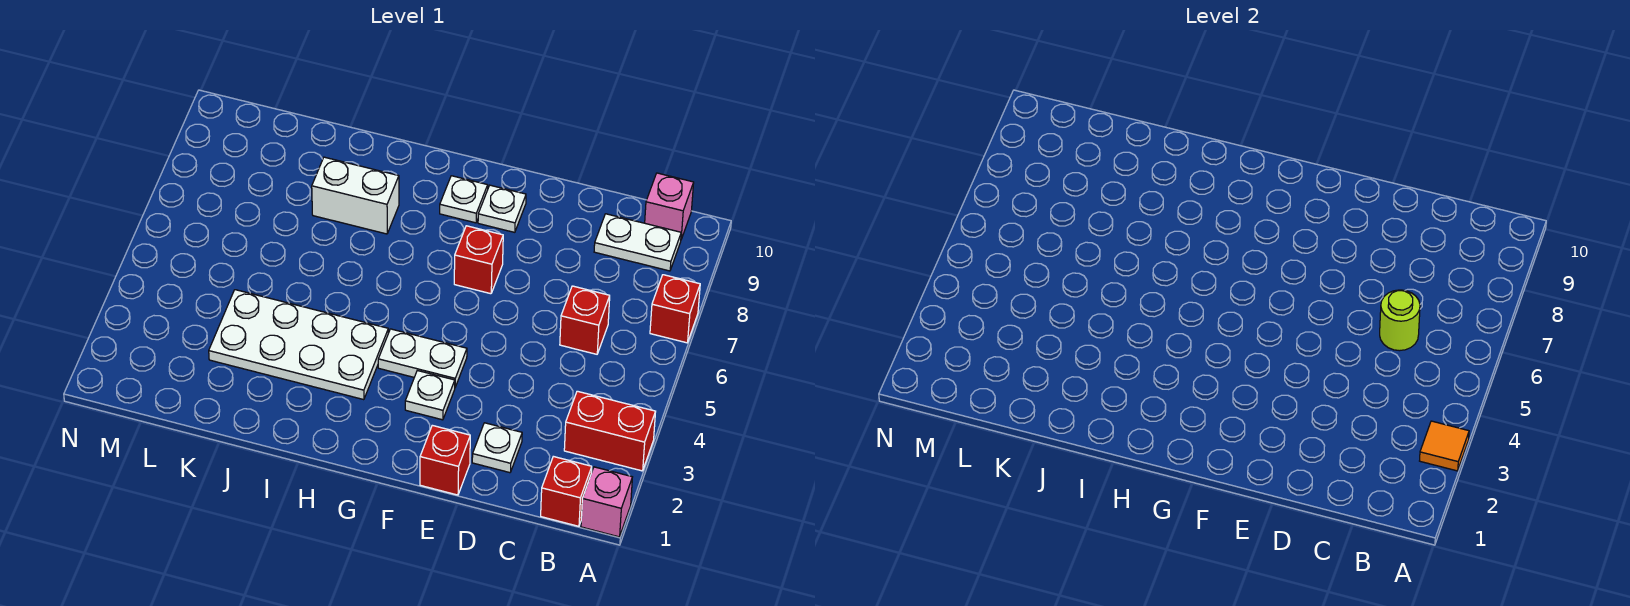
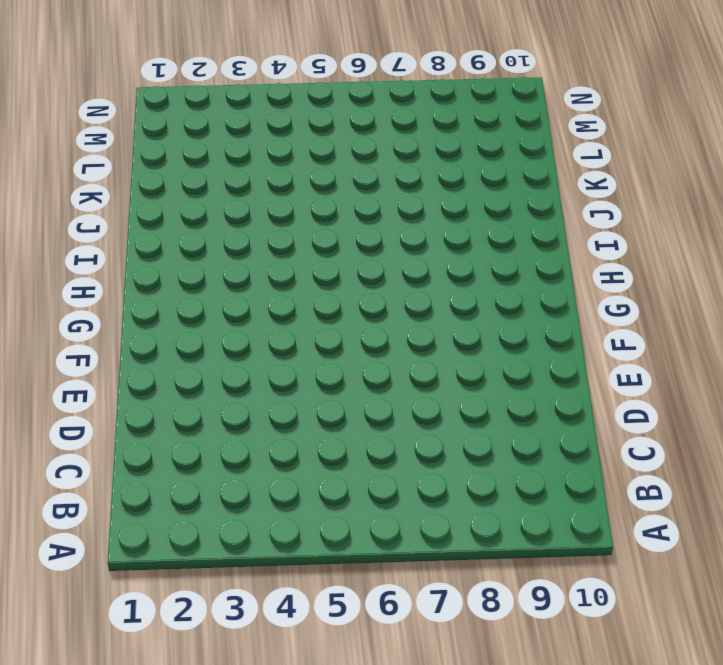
none -> pink brick A1 level 1
none -> red brick A3:B3 level 1
none -> red brick A7 level 1

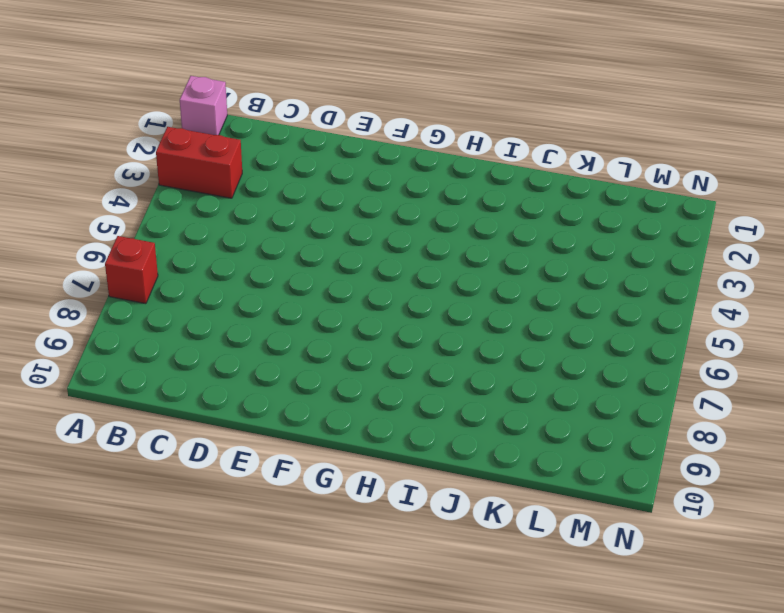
none -> red brick B1 level 1
none -> white plate B9:C9 level 1
none -> pink brick B10 level 1

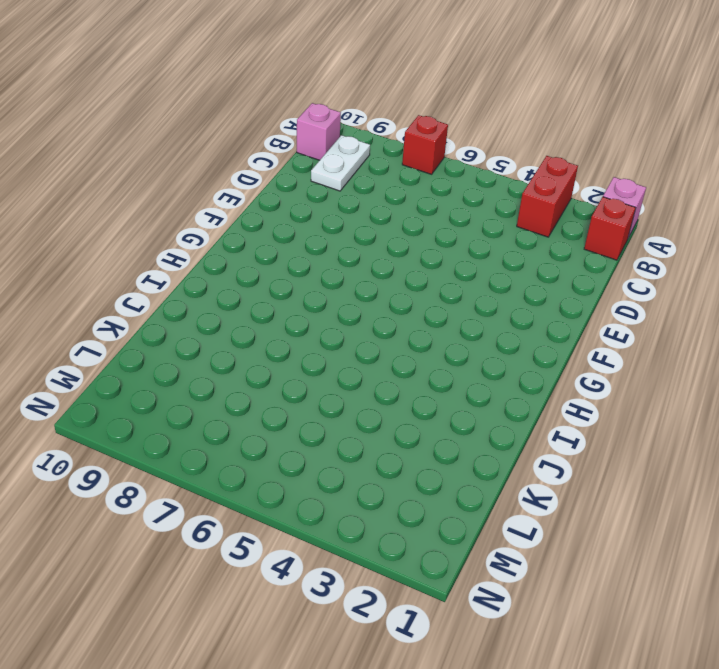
none -> red brick C6 level 1
none -> white plate D2 level 1
none -> red brick E1 level 1

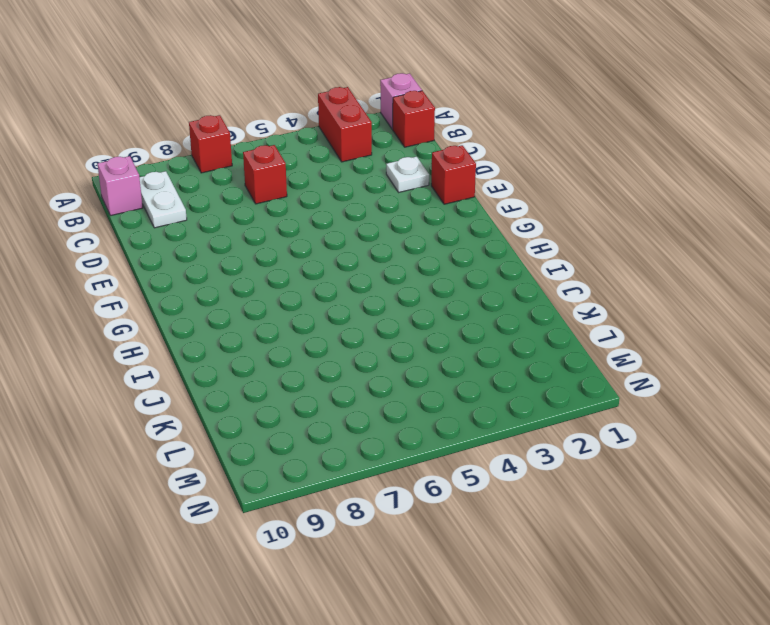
none -> white plate F3 level 1
none -> white plate F4:G4 level 1
none -> red brick F7 level 1

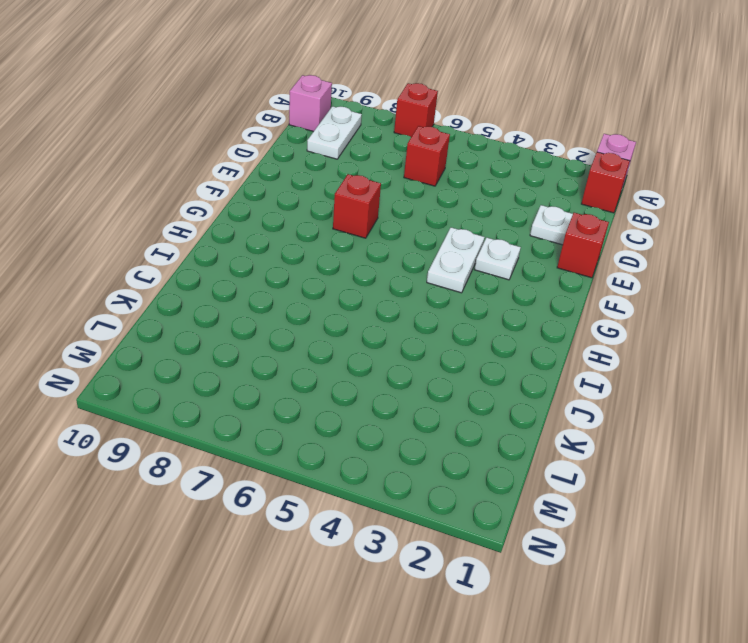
none -> red brick A3:B3 level 1
none -> white plate F9 level 1
none -> white plate G9 level 1

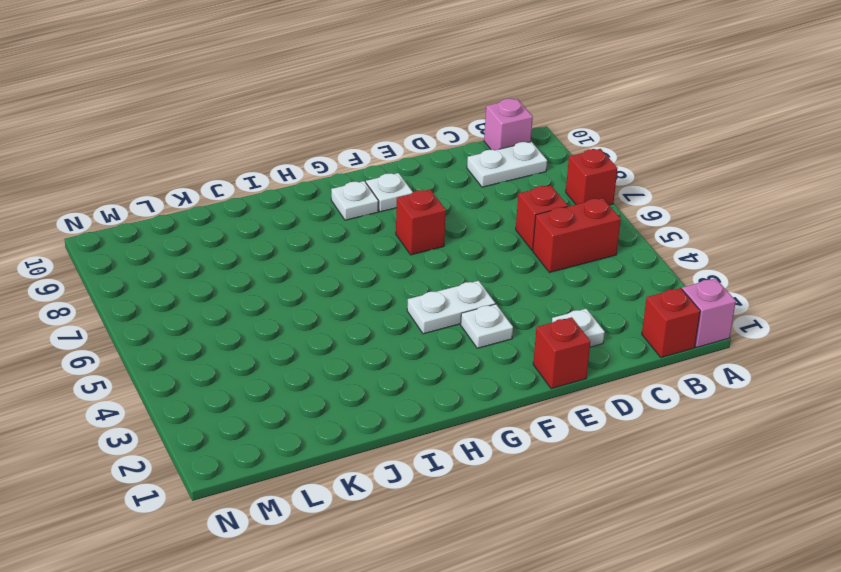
red brick B5:C5 level 1 -> red brick A3:B3 level 1
none -> white plate H3:K4 level 1
none -> white brick I8:J8 level 1
none -> orange tile A3 level 2

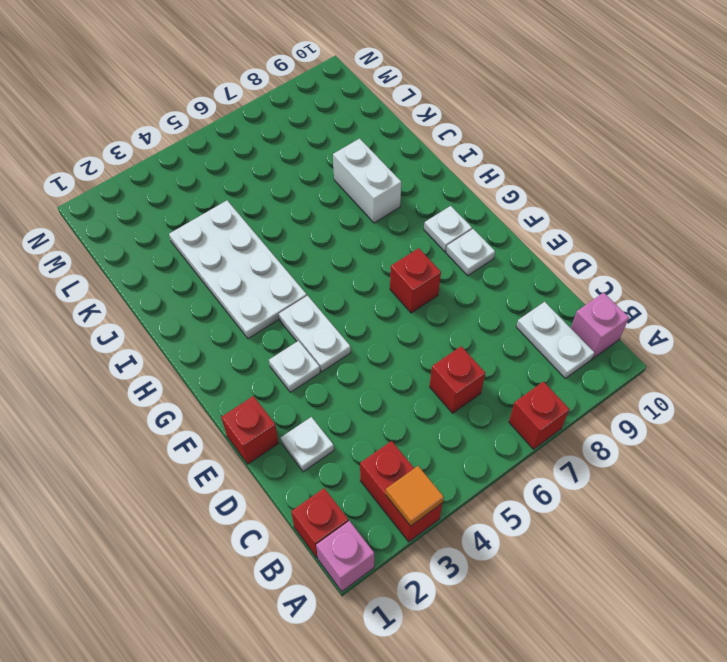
none -> lime round brick C6 level 2

